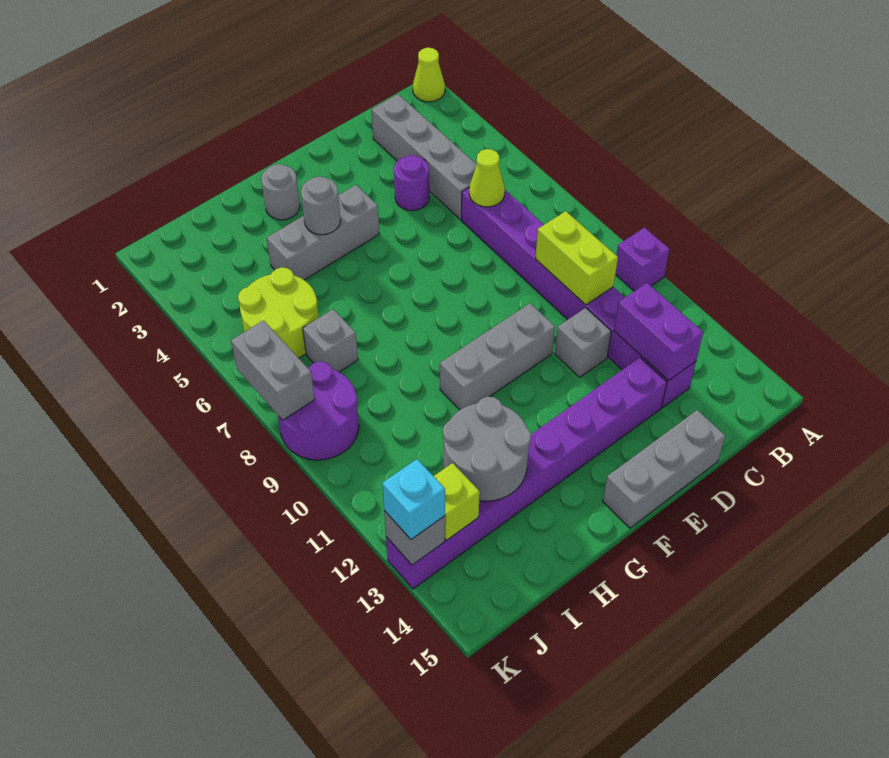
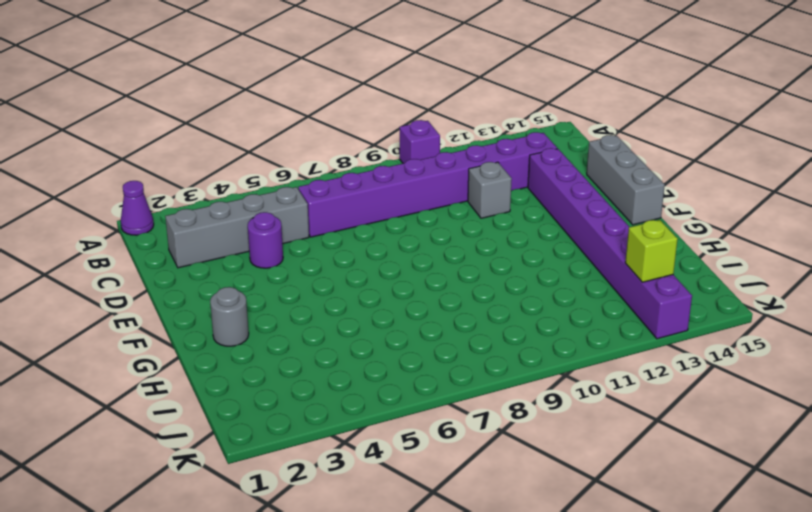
purple cone A1 level 1 -> lime cone A1 level 1
none -> grey brick E10:G10 level 1
none -> grey brick F4:H4 level 1
none -> lime round brick I5:J6 level 1

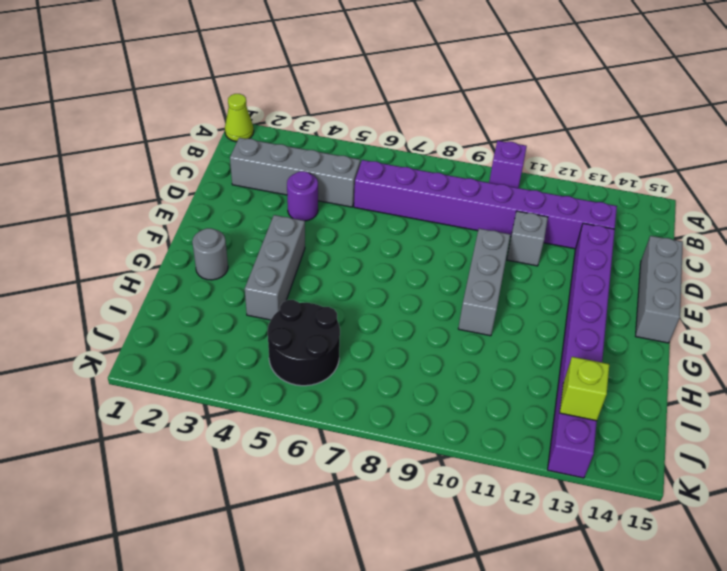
black round brick I5:J6 level 1 -> lime round brick I5:J6 level 1
none -> grey brick I7 level 1
none -> purple round brick J8:K9 level 1
none -> lime cone C6 level 2

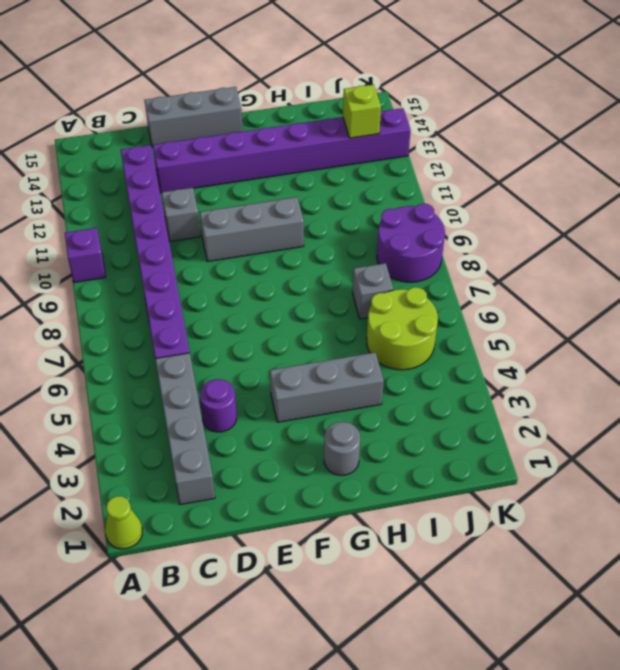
none -> lime cone C6 level 2
none -> lime brick C9:C10 level 2
none -> purple brick C12:C13 level 2

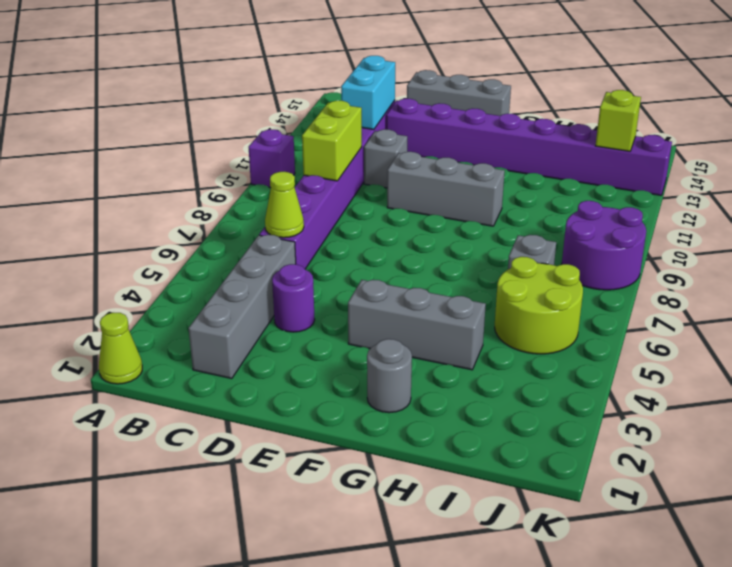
cyan brick C12:C13 level 2 -> purple brick C12:C13 level 2
none -> grey round brick G4 level 2
none -> grey round brick H12:I13 level 2
none -> grey brick K7:K8 level 2

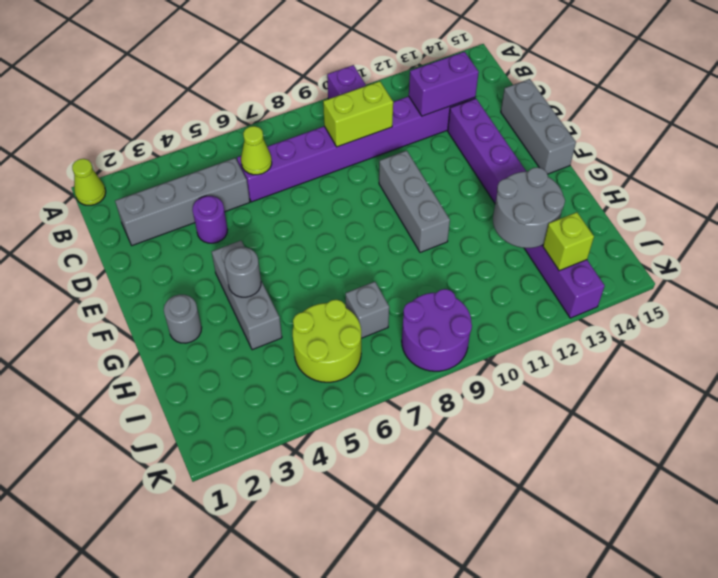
none -> grey brick D11 level 1
none -> grey brick K7:K8 level 2
none -> grey brick K13 level 2

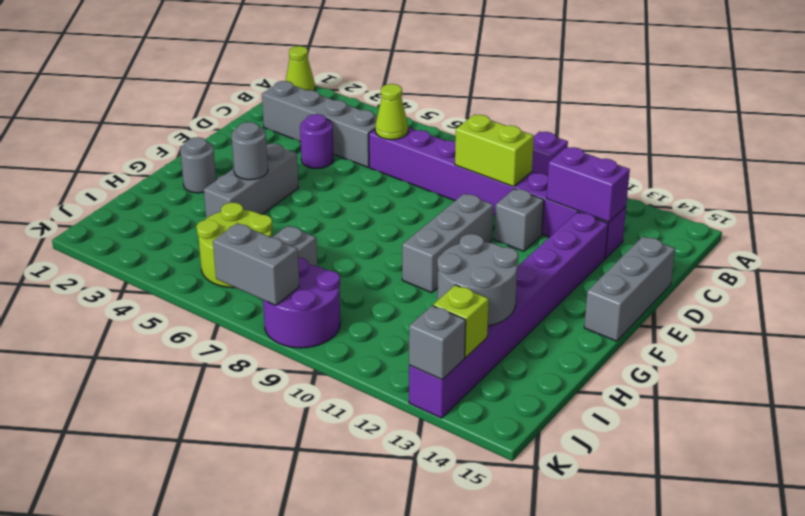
none -> cyan brick K13 level 3

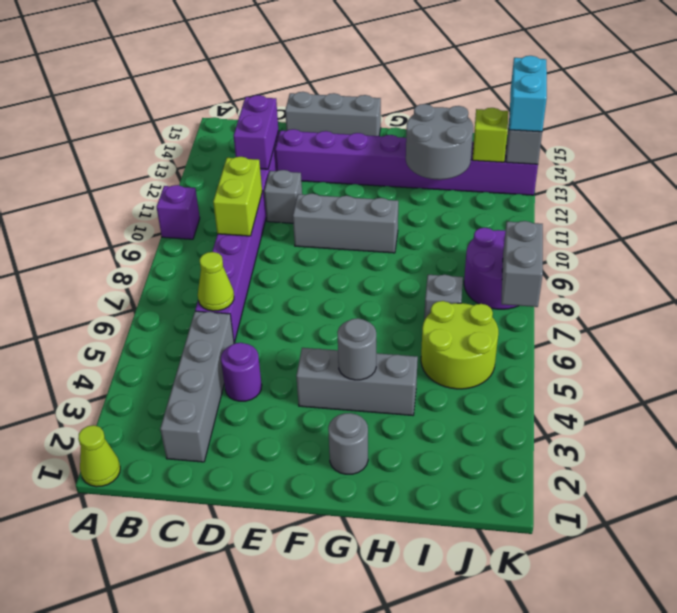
cyan brick K13:K14 level 3 -> cyan brick K13 level 3

